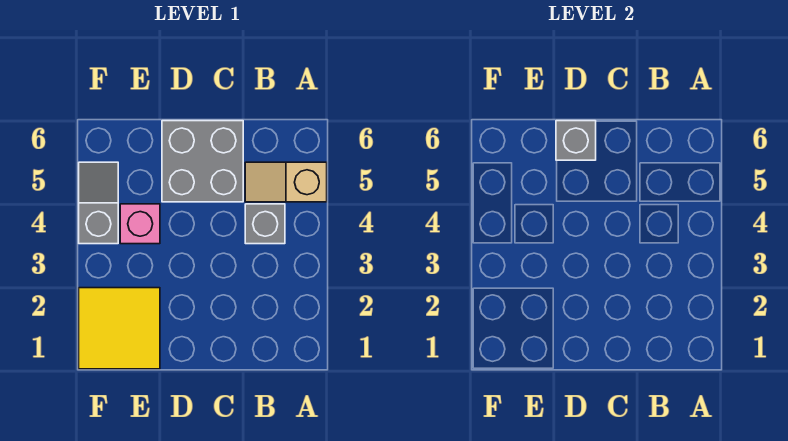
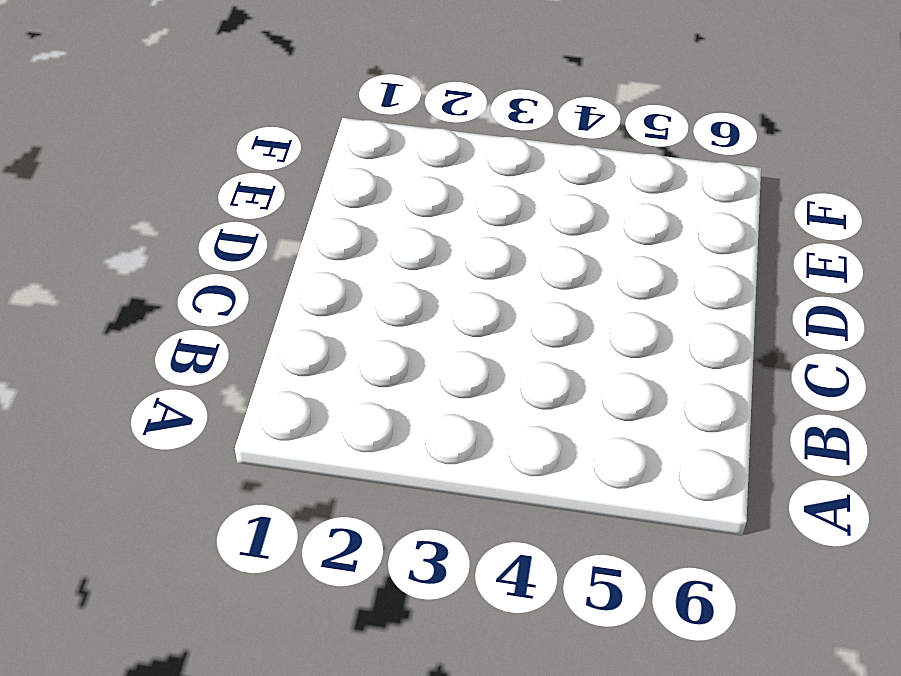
none -> tan slope A5:B5 level 1 top A
none -> grey brick B4 level 1

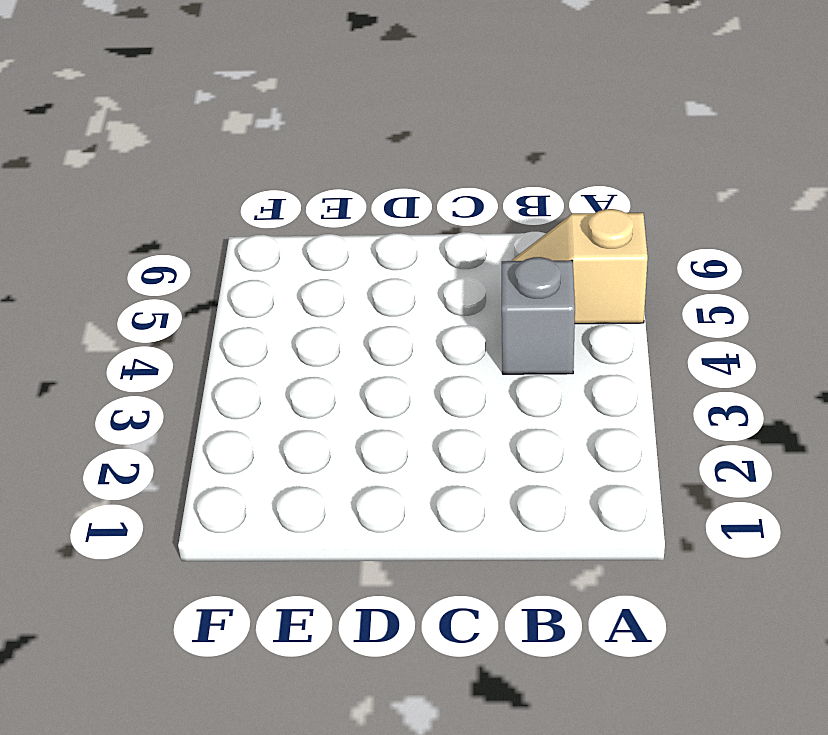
none -> grey brick C5:D6 level 1
none -> yellow tile E1:F2 level 1

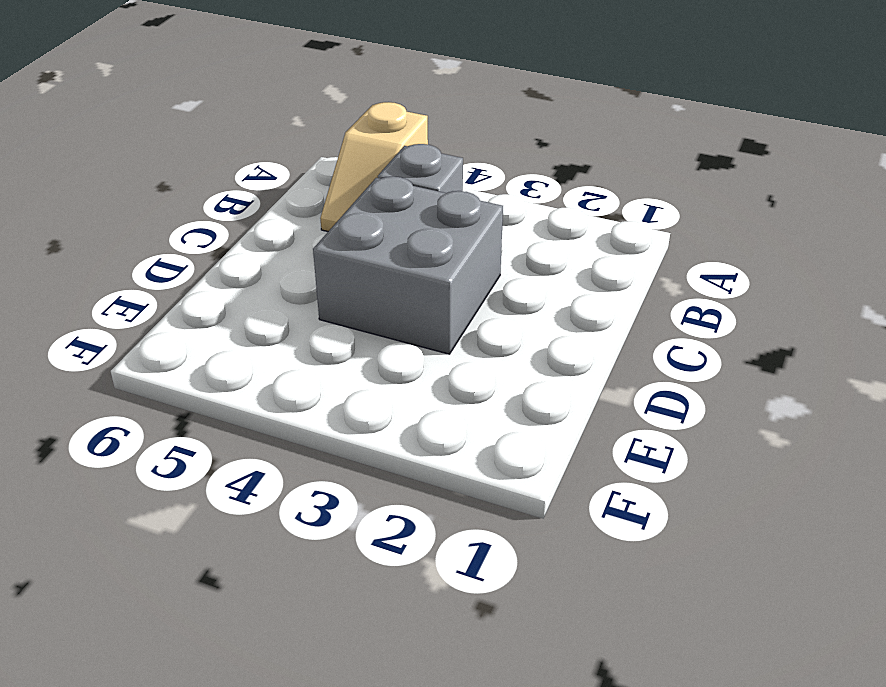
grey brick C3:D4 level 1 -> grey brick C5:D6 level 1
none -> yellow tile E1:F2 level 1
none -> pink brick E4 level 1

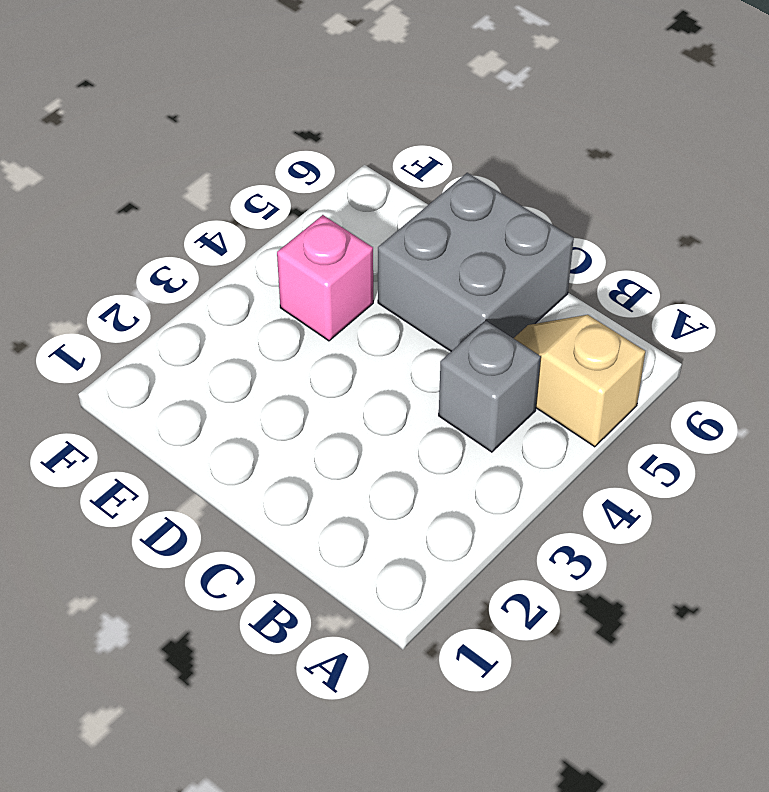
none -> yellow tile E1:F2 level 1
none -> grey slope F4:F5 level 1 top 4

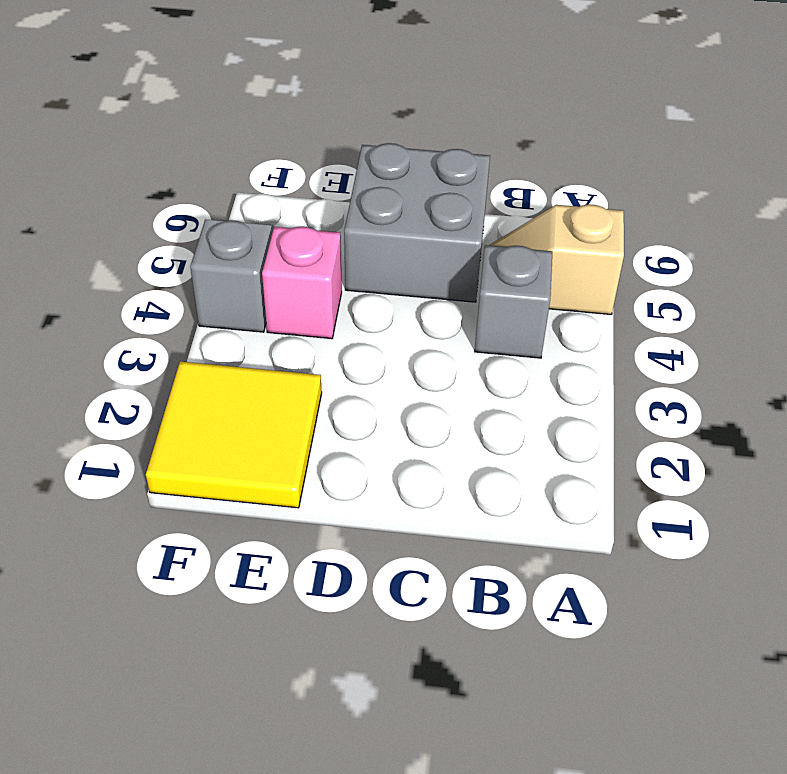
none -> grey brick D6 level 2

